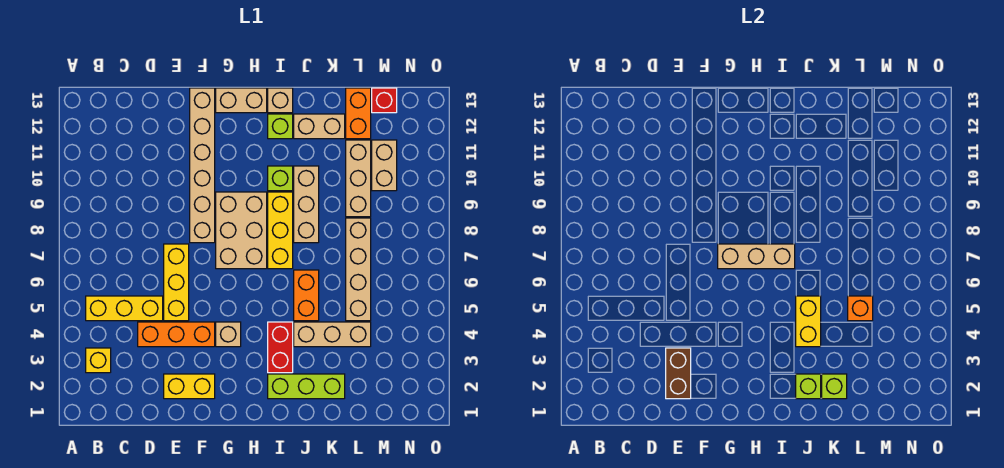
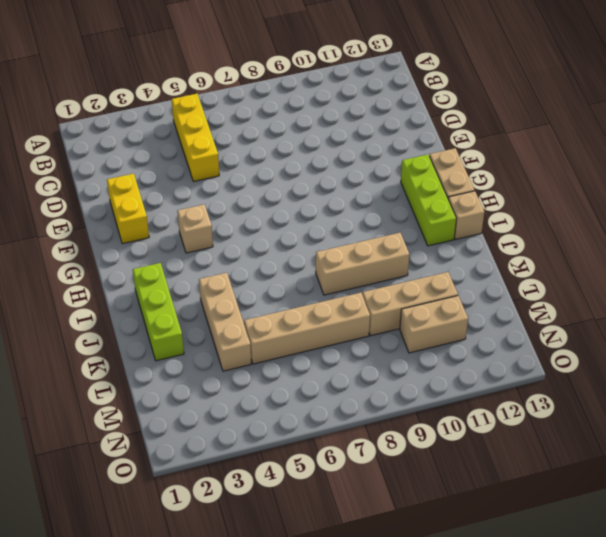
lime brick G12:I12 level 1 -> lime brick I12 level 1
none -> yellow brick B3 level 1
none -> orange brick D4:F4 level 1
none -> yellow brick E5:E7 level 1
none -> tan brick F8:F13 level 1

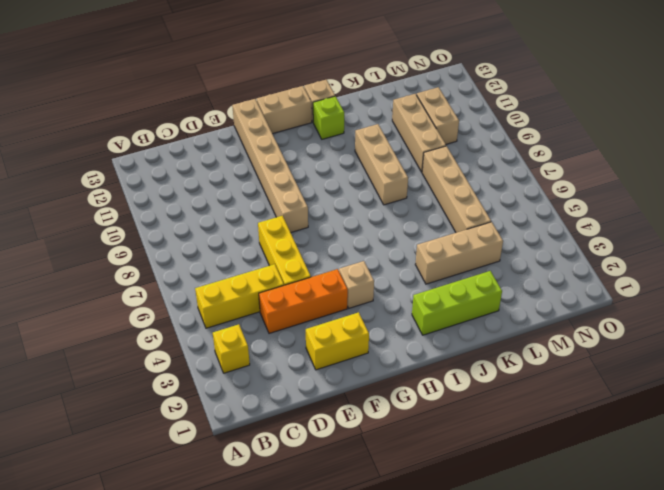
none -> tan brick G7:H9 level 1
none -> red brick I3:I4 level 1
none -> yellow brick I7:I9 level 1
none -> lime brick I10 level 1

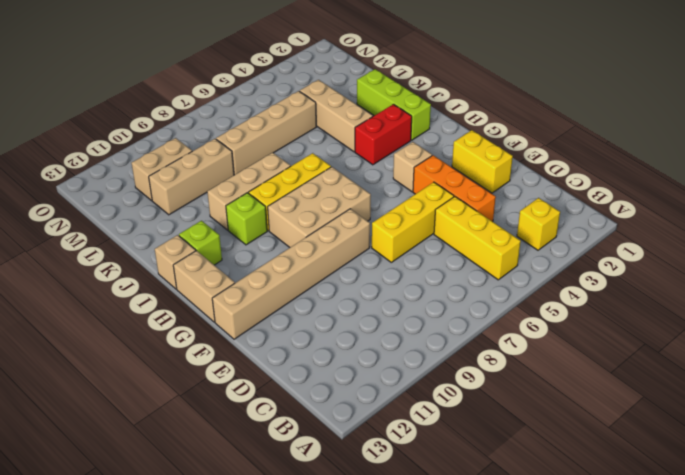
none -> orange brick J5:J6 level 1
none -> tan brick J12:K12 level 1
none -> orange brick L12:L13 level 1
none -> red brick M13 level 1

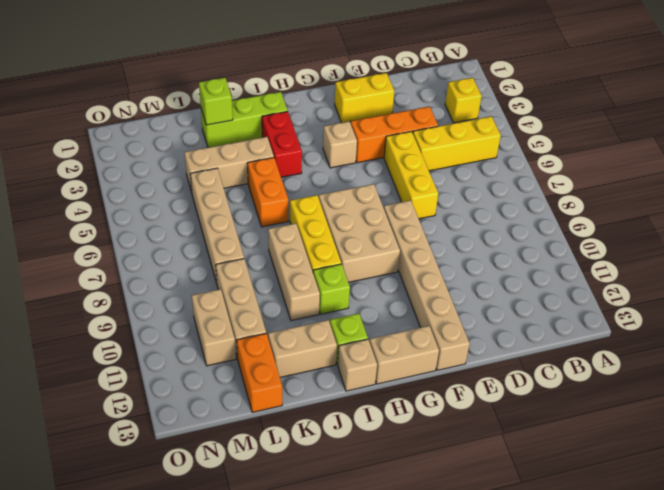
none -> red brick M13 level 1
none -> brown brick E2:E3 level 2
none -> tan brick G7:I7 level 2
none -> lime brick J2 level 2

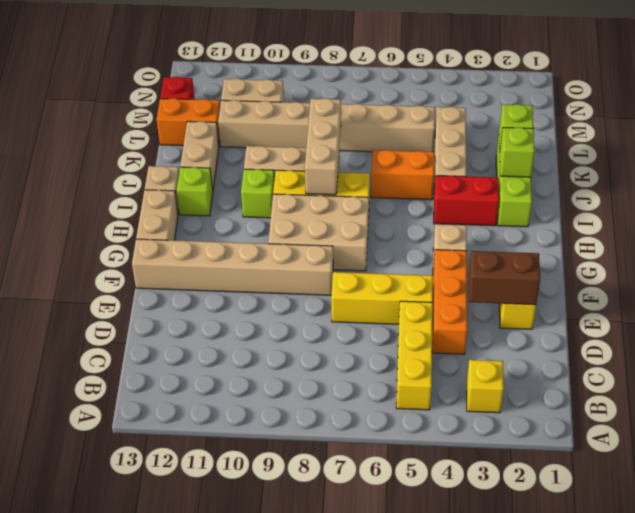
tan brick I8:K8 level 2 -> tan brick G7:I7 level 2
none -> yellow brick J4:J5 level 2
none -> orange brick L5 level 2

